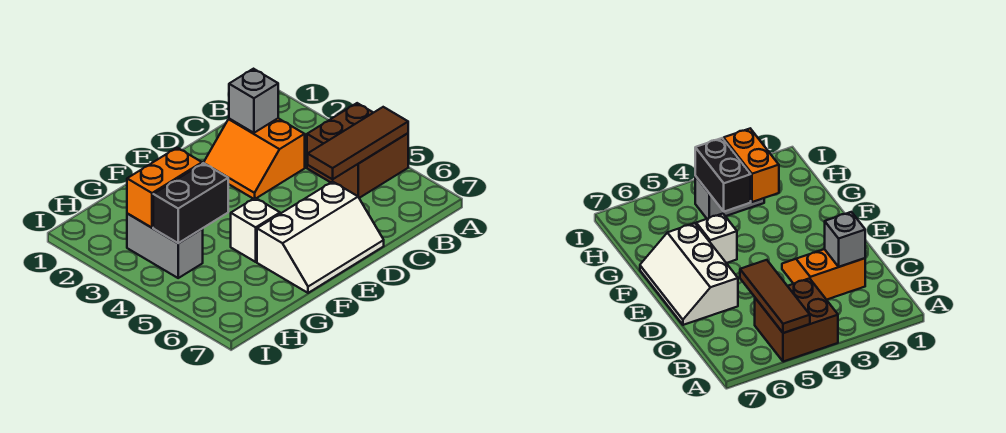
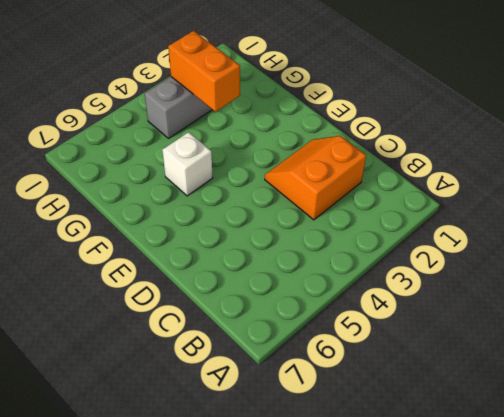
none -> brown brick A4:B5 level 1
none -> white slope D6:F7 level 1 top 6

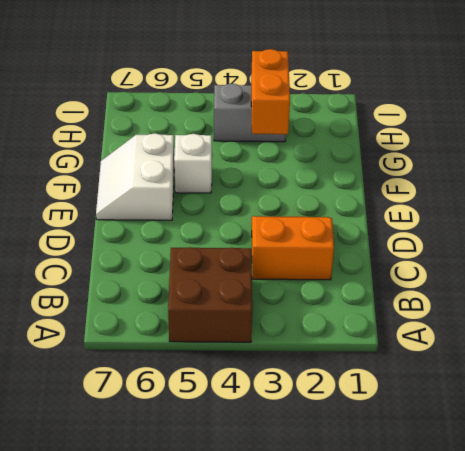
white slope E6:F7 level 1 top 6 -> white slope D6:F7 level 1 top 6
none -> brown tile A5:C5 level 2
none -> grey brick C2 level 2

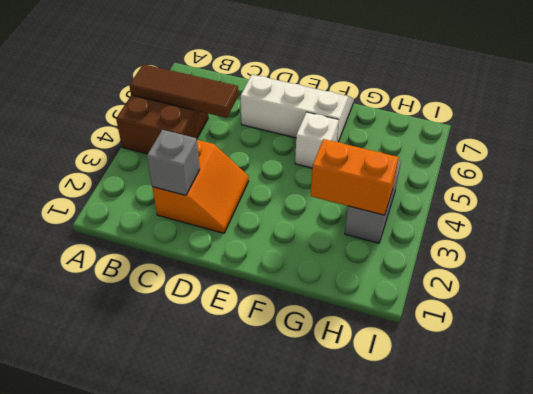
none -> black brick G4:H4 level 2

